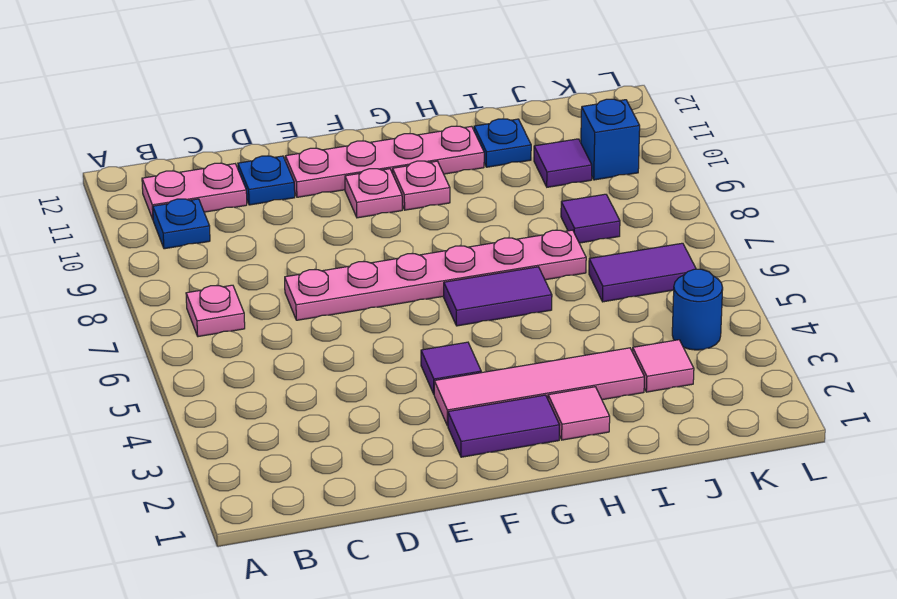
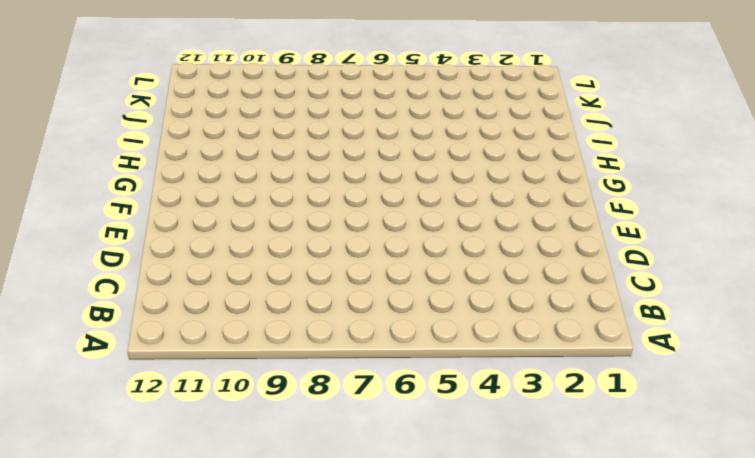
none -> pink plate B7 level 1
none -> blue plate B10 level 1
none -> pink plate B11:C11 level 1

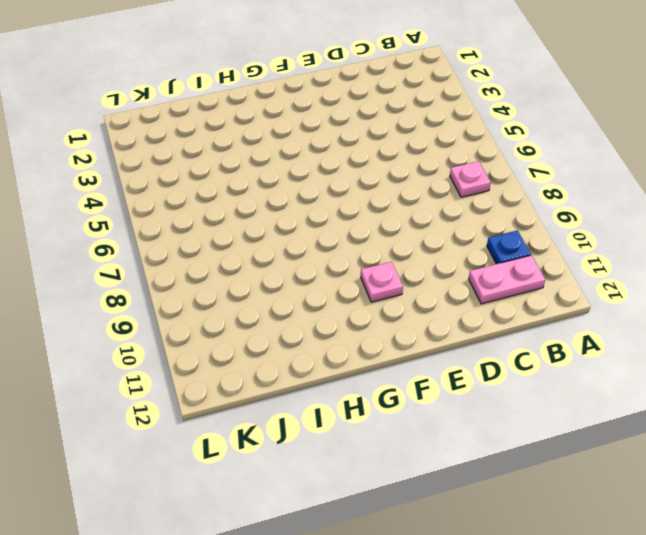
none -> pink plate D7:I7 level 1
none -> blue plate D11 level 1
none -> pink plate E11:H11 level 1

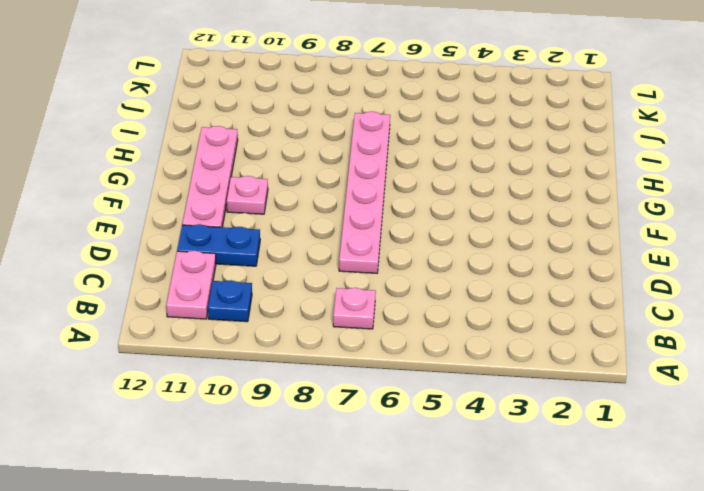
blue plate D10:D11 level 1 -> blue plate D11 level 1
none -> purple tile F2:G2 level 1
none -> pink tile F3:I3 level 1
none -> purple tile F4 level 1

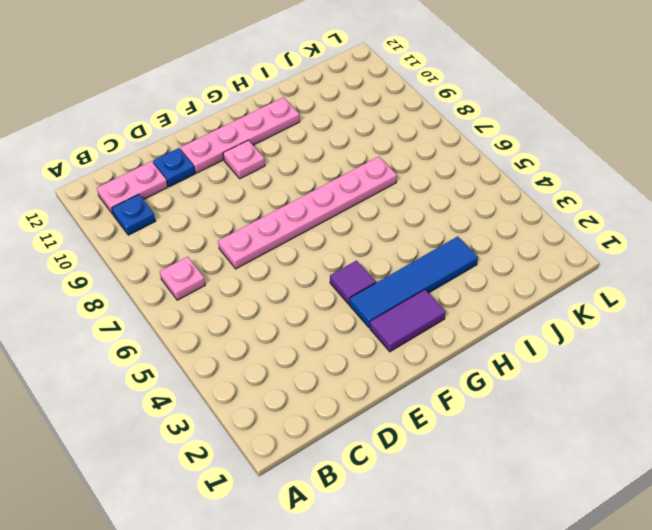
blue tile F3:I3 level 1 -> pink tile F3:I3 level 1
none -> purple tile G6:H6 level 1
none -> pink plate G10 level 1
none -> pink tile H2 level 1

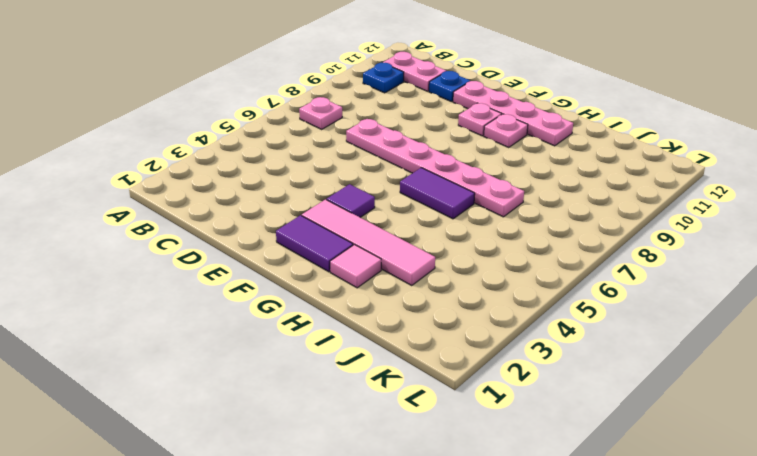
none -> blue plate I11 level 1
none -> pink tile J3 level 1
none -> purple tile J6:K6 level 1

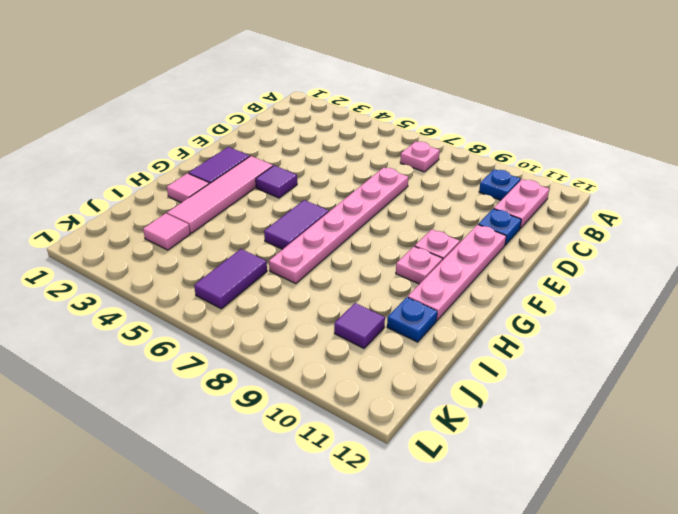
none -> purple tile J8 level 1
none -> blue round brick K4 level 1
none -> blue brick K10 level 1

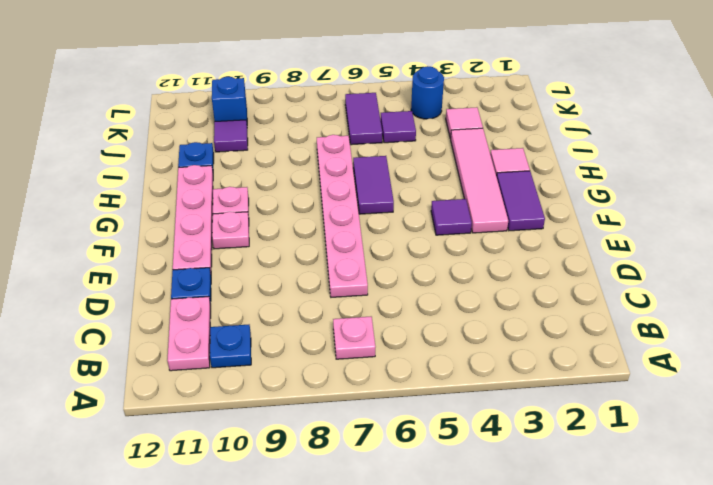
purple tile J5 level 1 -> purple tile J8 level 1

